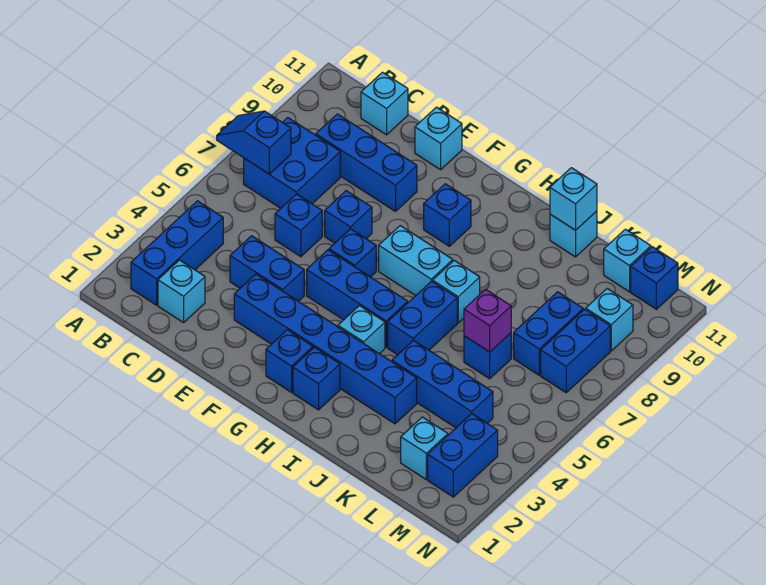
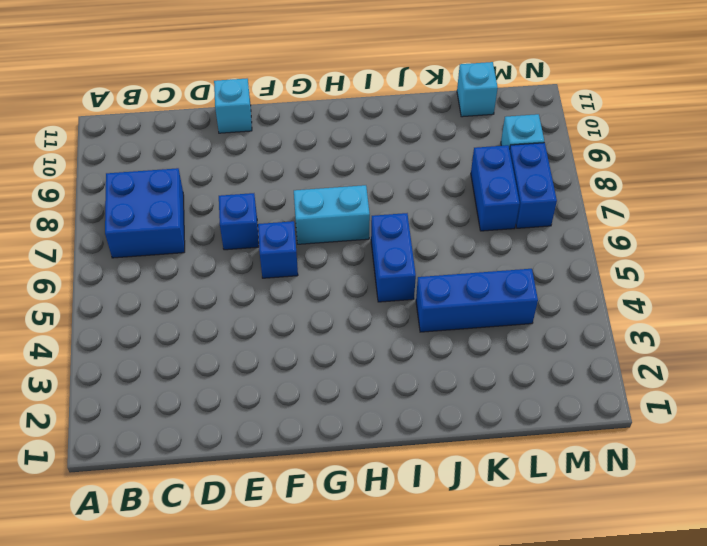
none -> blue brick B2:B4 level 1
none -> cyan brick C2 level 1
none -> blue brick C9:E9 level 1
none -> cyan brick C11 level 1

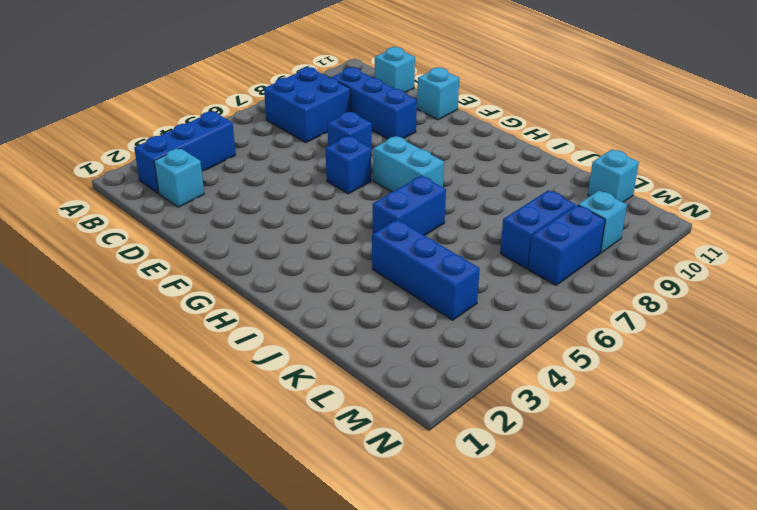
none -> blue brick D4:E4 level 1
none -> blue brick D6 level 1
none -> blue brick E3:J3 level 1
none -> blue brick F5:H5 level 1

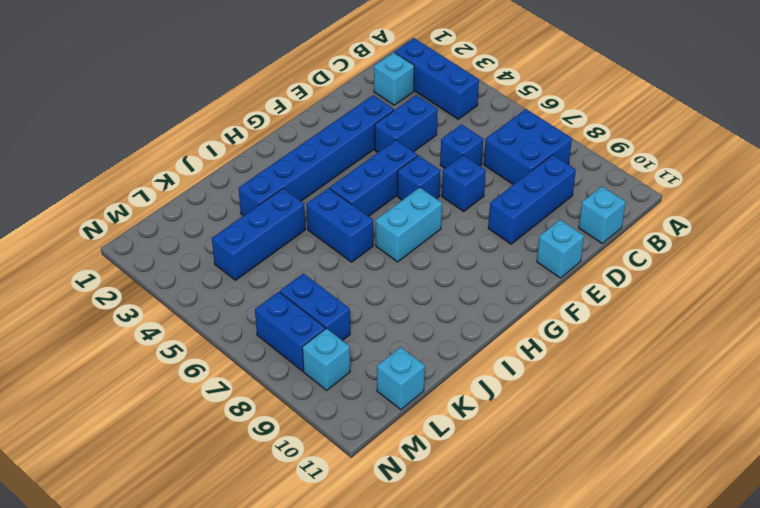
none -> blue brick G2 level 1
none -> blue brick G9 level 1
none -> blue brick H2 level 1
none -> cyan brick H4 level 1

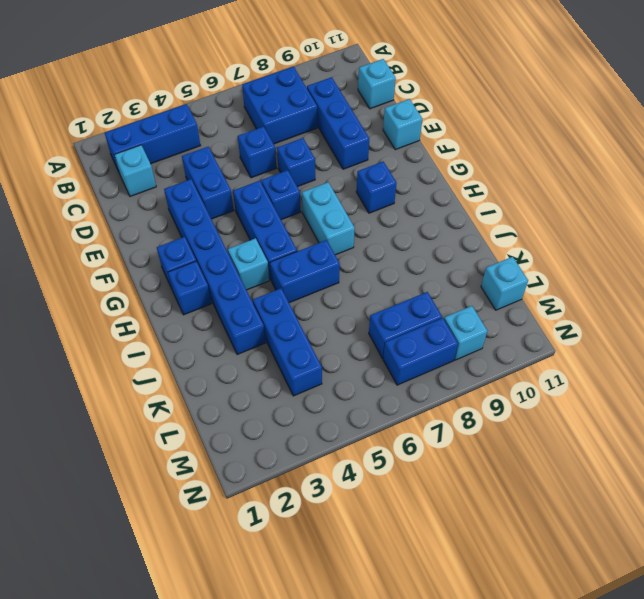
none -> cyan brick I7 level 1
none -> cyan brick J11 level 1
none -> blue brick K6 level 1
none -> cyan brick L2 level 1

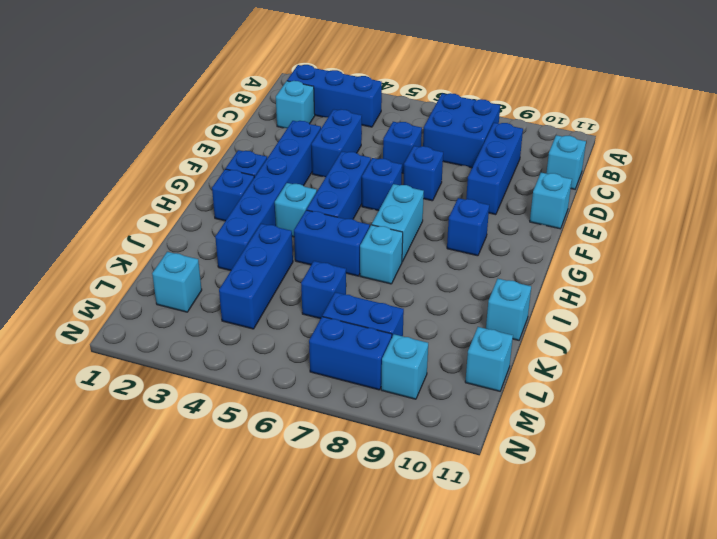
none -> blue brick M2:M3 level 1
none -> blue brick M11 level 1
none -> blue slope A7:B7 level 2 top B
none -> cyan brick J11 level 2

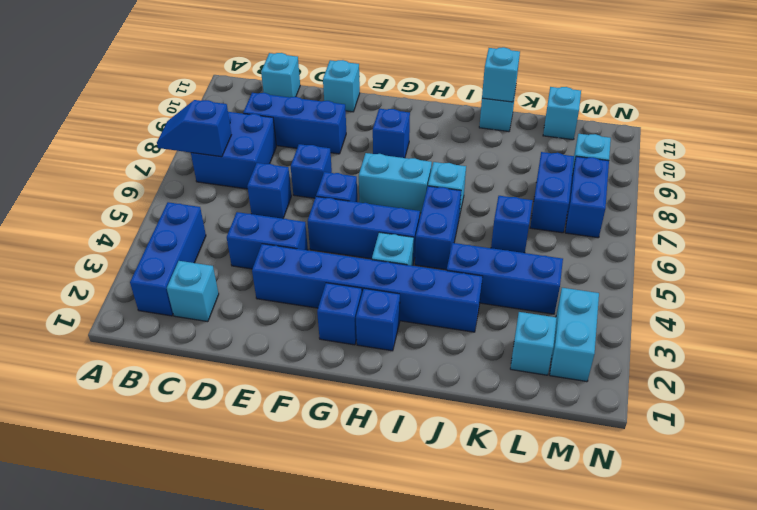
cyan brick M2:M3 level 1 -> blue brick M2:M3 level 1
none -> blue brick M11 level 1
none -> purple brick K6 level 2

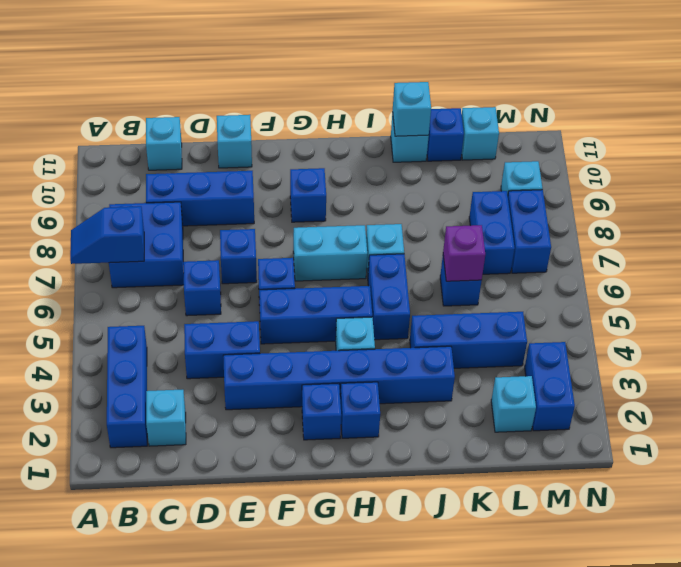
blue brick K11 level 1 -> blue brick M11 level 1

